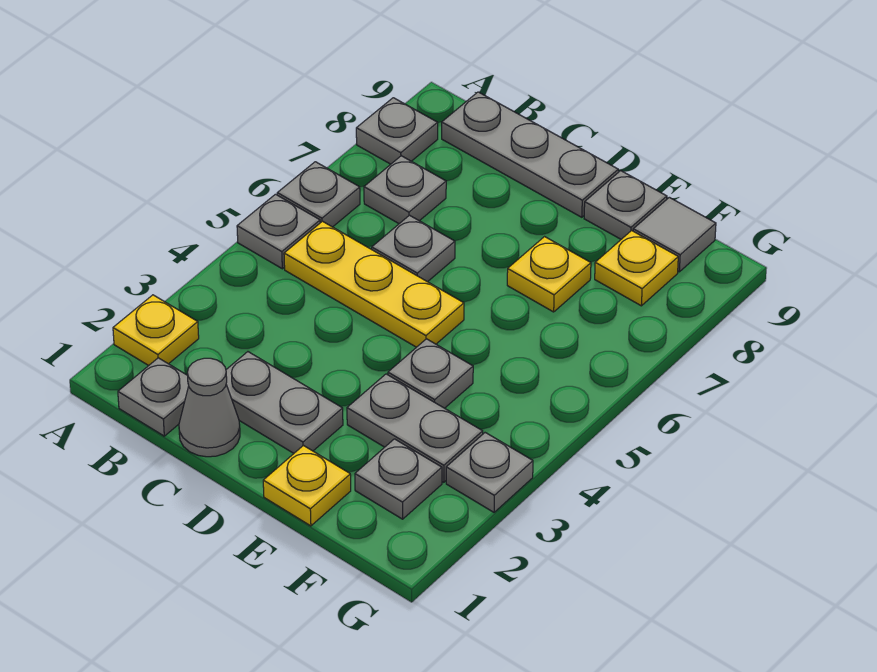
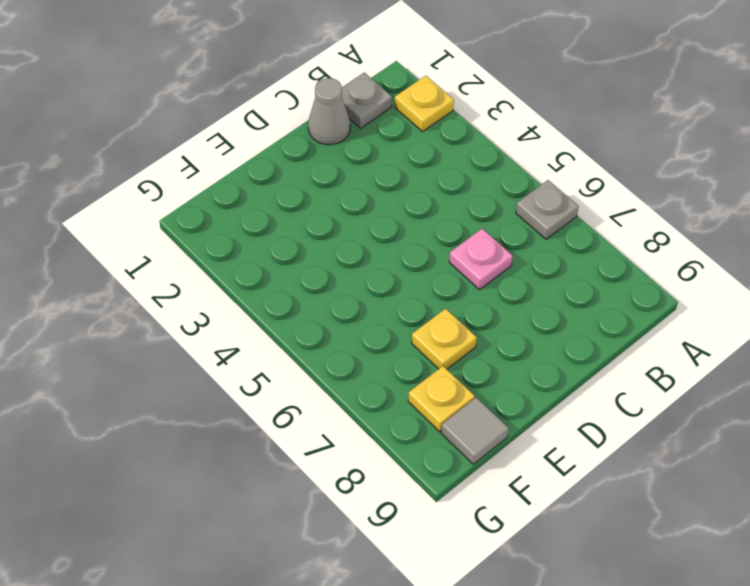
pink plate C6 level 1 -> grey plate C6 level 1
none -> grey plate A5 level 1
none -> grey plate A8 level 1
none -> yellow plate B5:D5 level 1

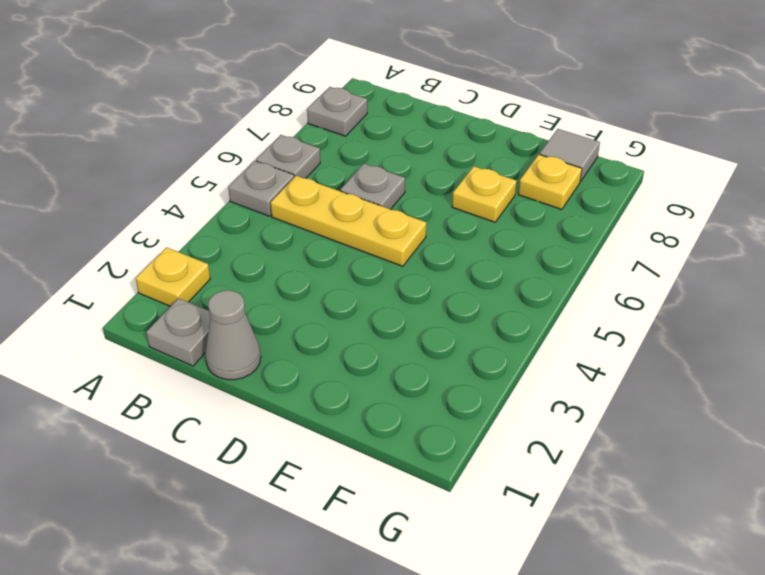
none -> grey plate B7 level 1
none -> grey plate B9:D9 level 1
none -> grey plate C2:D2 level 1

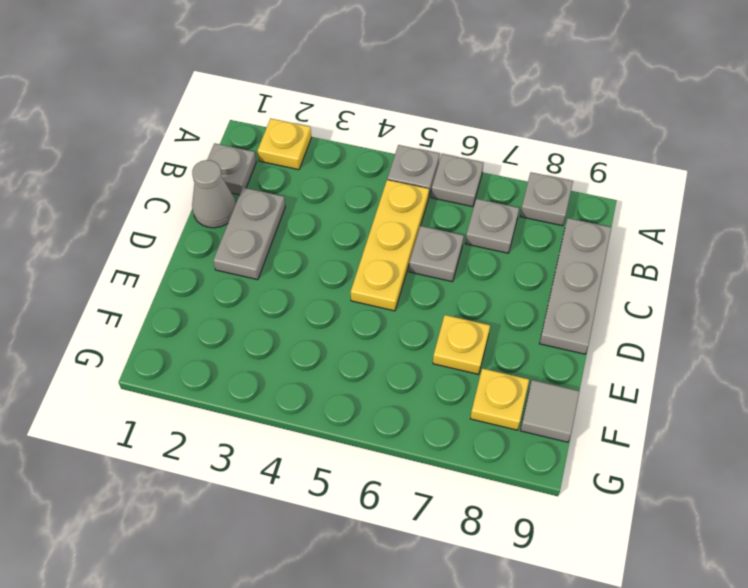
none -> yellow plate E1 level 1
none -> grey plate E3:F3 level 1
none -> grey plate E4 level 1

